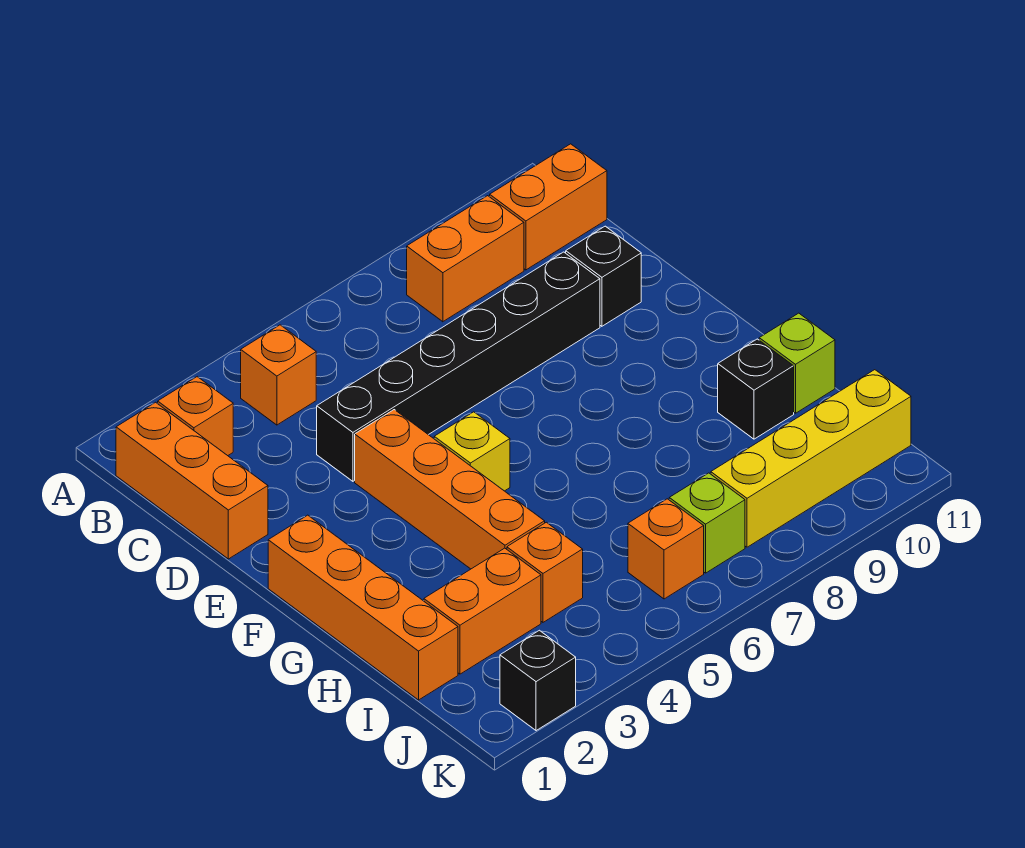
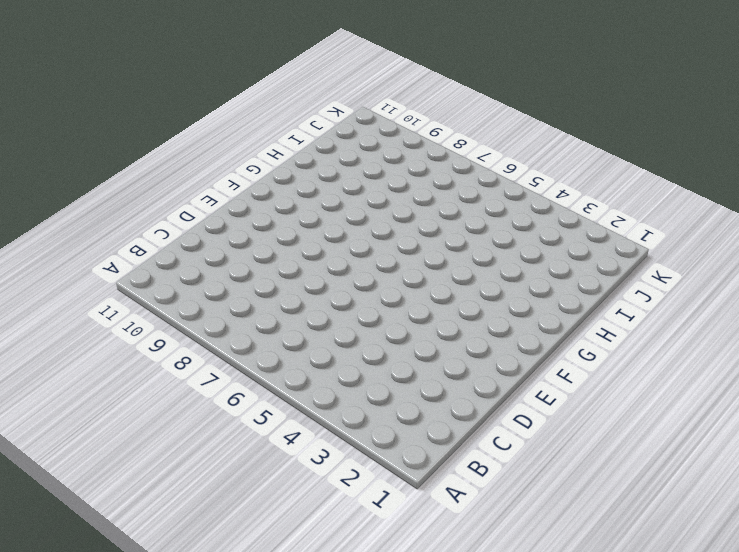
none -> orange brick B1:D1 level 1
none -> orange brick B2 level 1
none -> orange brick B4 level 1

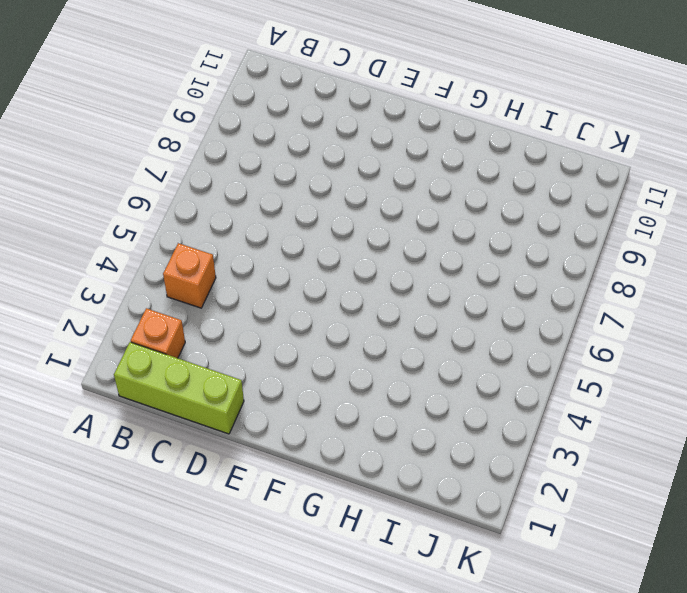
lime brick B1:D1 level 1 -> orange brick B1:D1 level 1
none -> orange brick B8:B9 level 1
none -> orange brick B10:B11 level 1
none -> black brick D4:D9 level 1

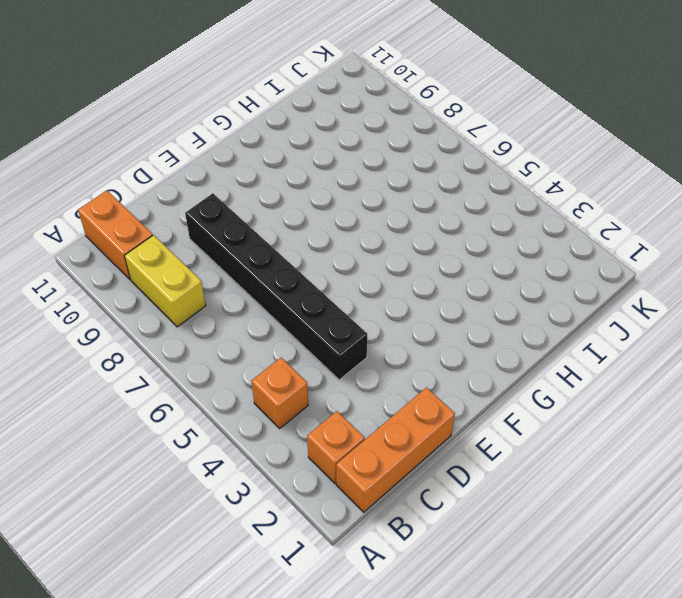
yellow brick B8:B9 level 1 -> orange brick B8:B9 level 1
none -> black brick D10 level 1
none -> orange brick E4:H4 level 1
none -> orange brick F1:I1 level 1

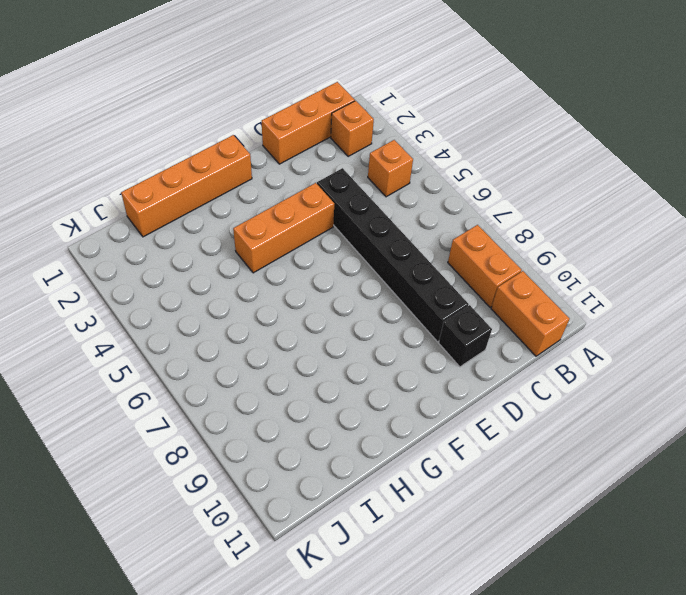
orange brick E4:G4 level 1 -> orange brick E4:H4 level 1
none -> yellow brick F5 level 1
none -> black brick H10 level 1
none -> lime brick H11 level 1

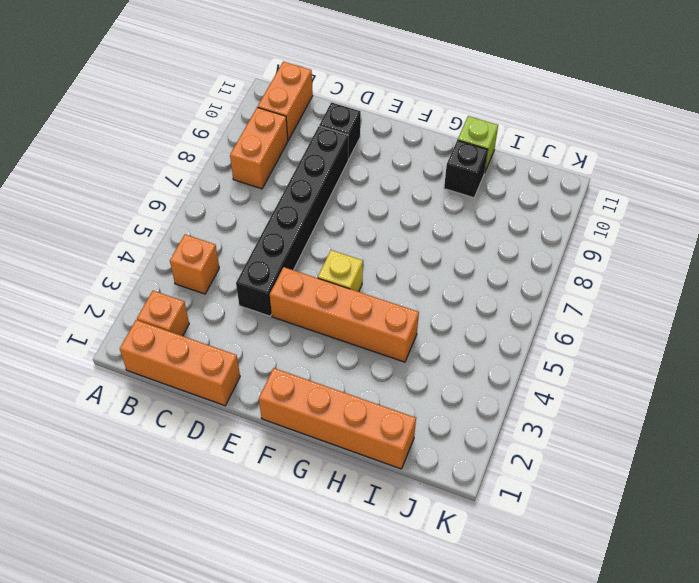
none -> orange brick I2:I3 level 1
none -> orange brick I4 level 1
none -> orange brick J6 level 1

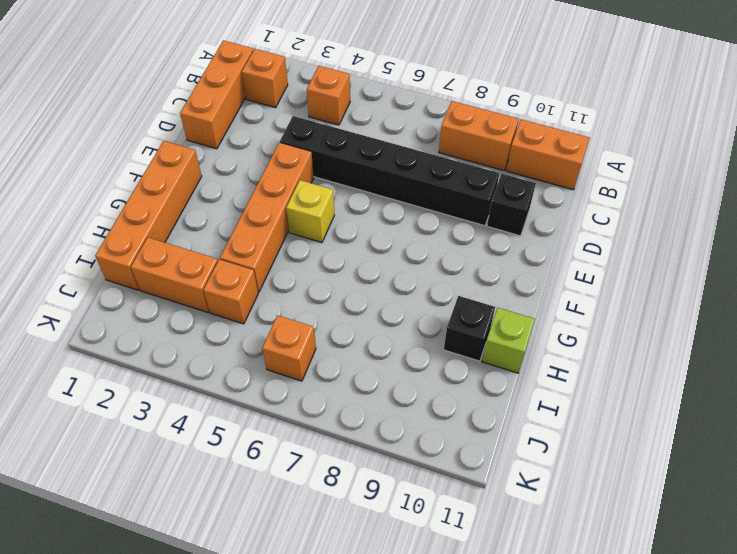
none -> lime brick J7 level 1
none -> yellow brick J8:J11 level 1
none -> black brick K2 level 1

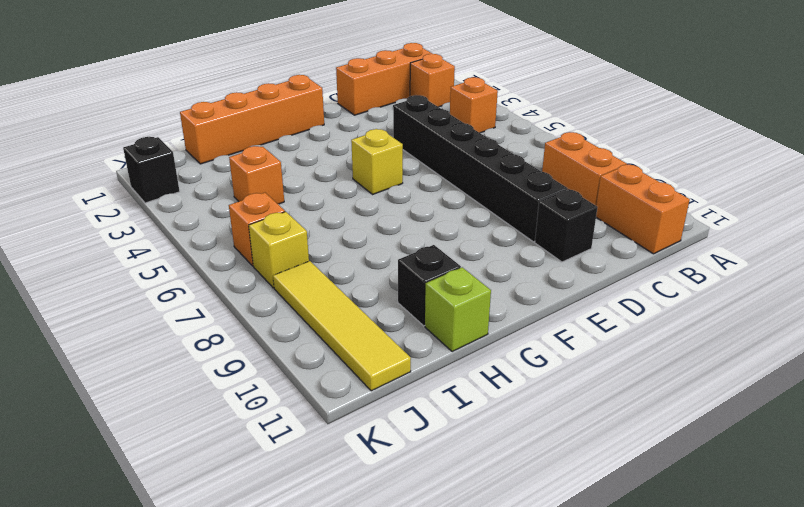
yellow brick J7 level 1 -> lime brick J7 level 1
yellow tile J8:J11 level 1 -> yellow brick J8:J11 level 1
none -> orange brick E4:H4 level 1
none -> orange brick I2:I3 level 1

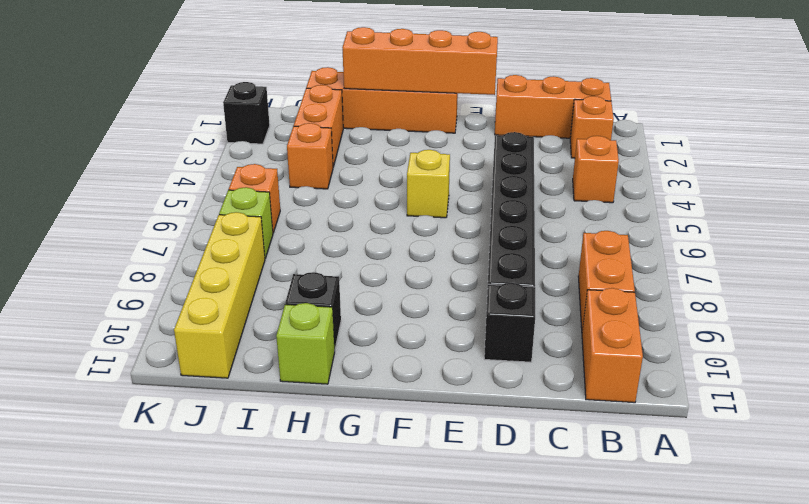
orange brick E1:H1 level 2 -> orange brick E4:H4 level 1

